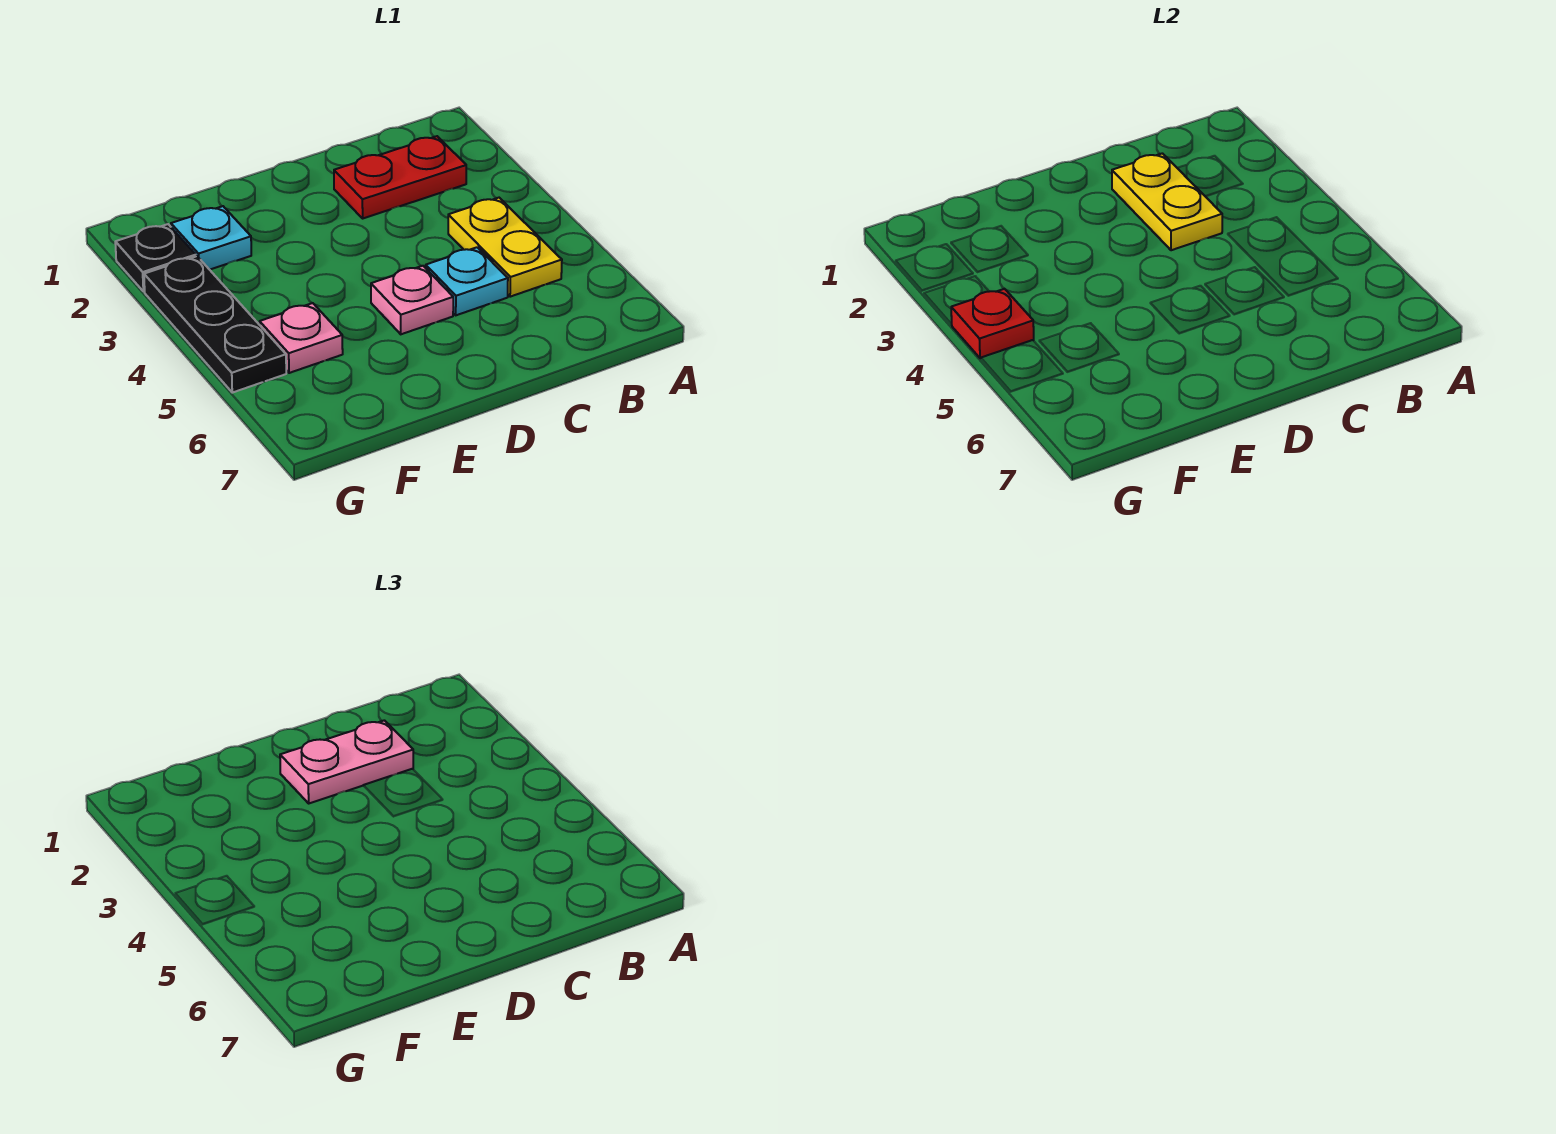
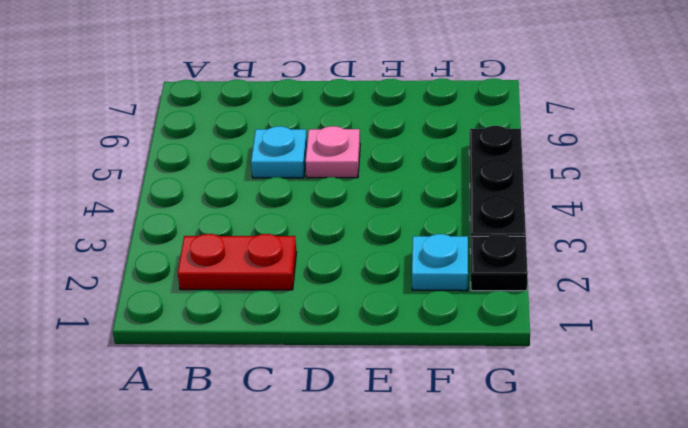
none -> yellow plate B4:B5 level 1
none -> pink plate F5 level 1

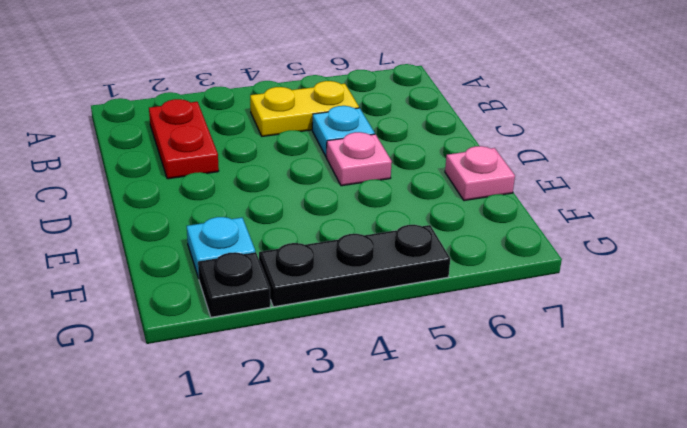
pink plate E7 level 1 -> pink plate F5 level 1
none -> yellow plate C2:C3 level 2
none -> red plate G4 level 2

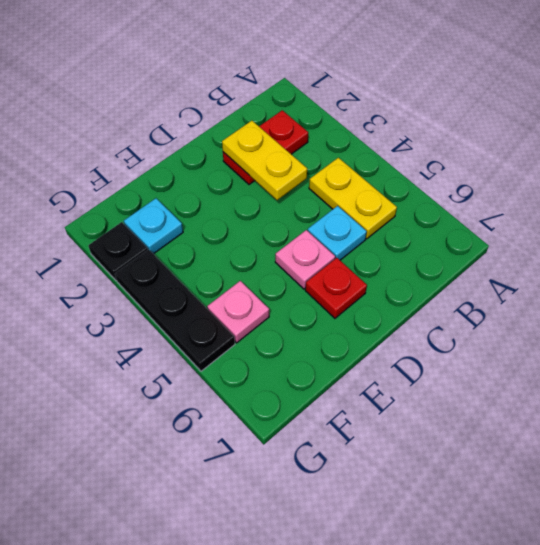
red plate D6 level 1 -> red plate G4 level 2
none -> pink plate C2:D2 level 3

